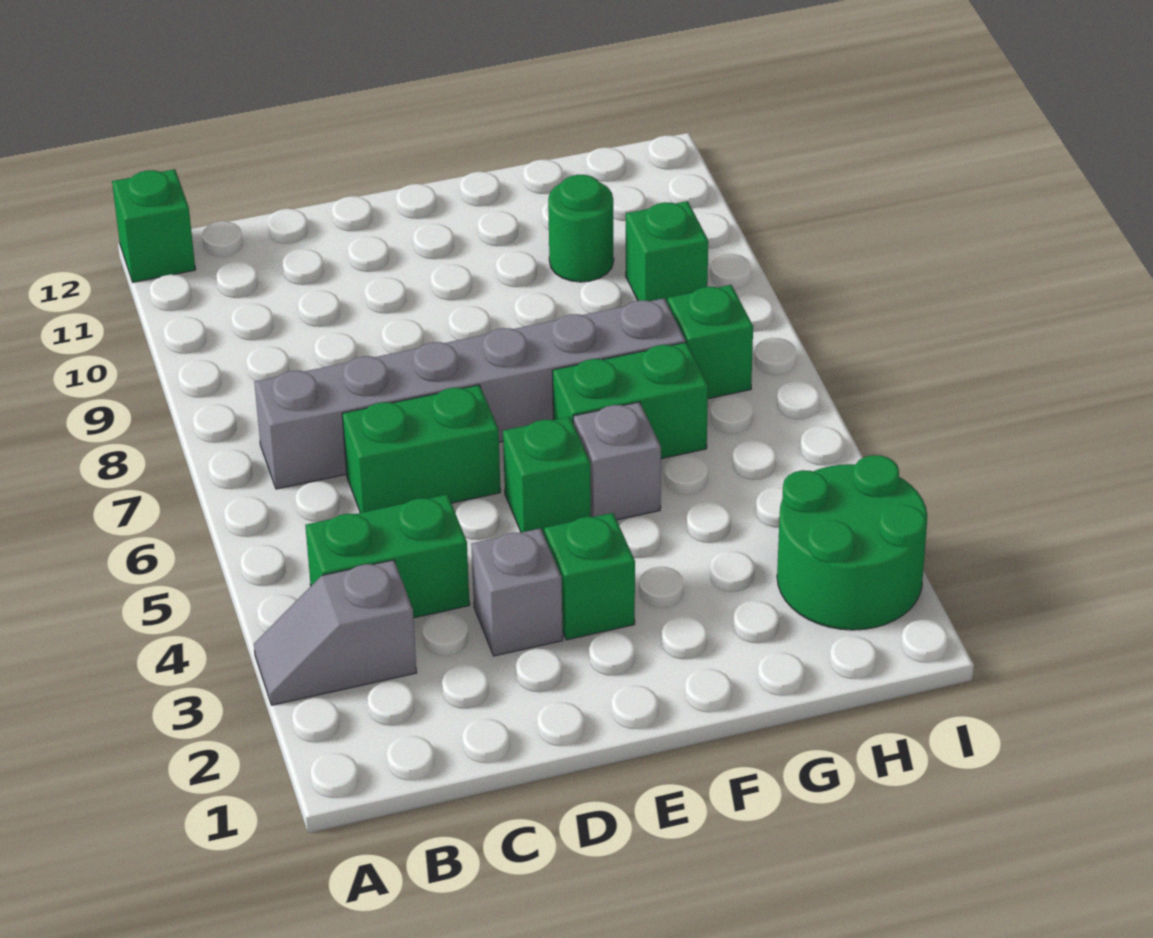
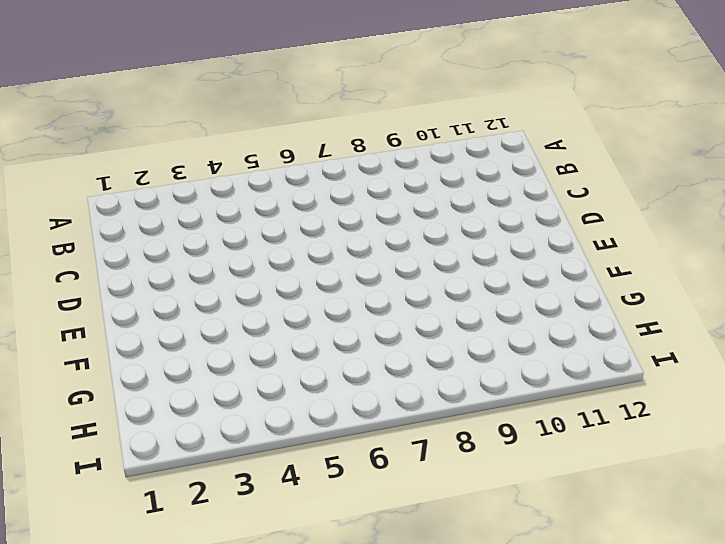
none -> grey slope A3:B3 level 1 top B
none -> green brick A12 level 1
none -> green brick B4:C4 level 1

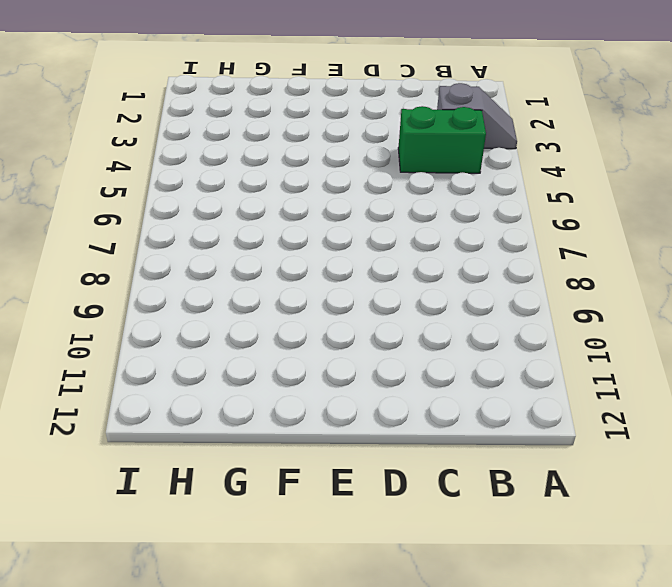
none -> green brick A12 level 1
none -> grey brick B7:G7 level 1
none -> green brick C6:D6 level 1

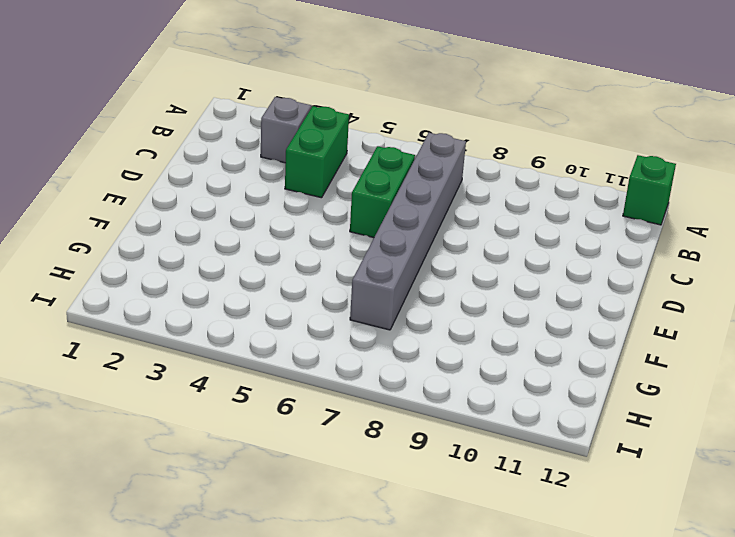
none -> grey brick D3 level 1
none -> green brick E3 level 1
none -> green brick E5 level 1

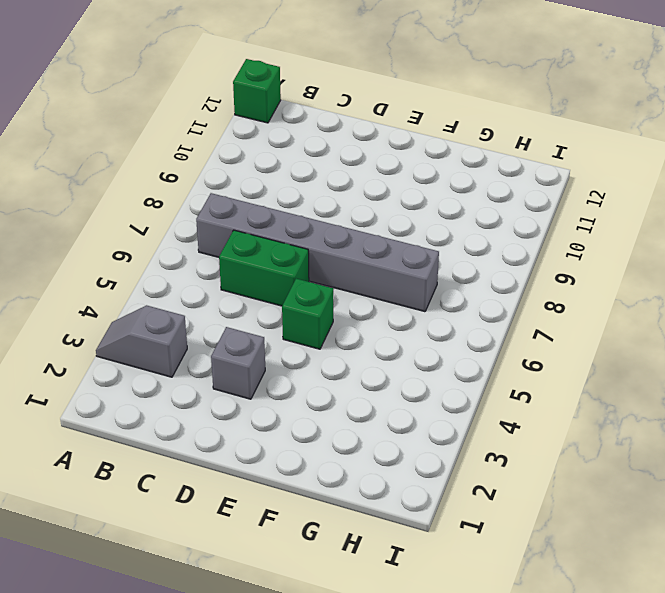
none -> green brick B4:C4 level 1
none -> green brick E3 level 1
none -> grey brick F5 level 1

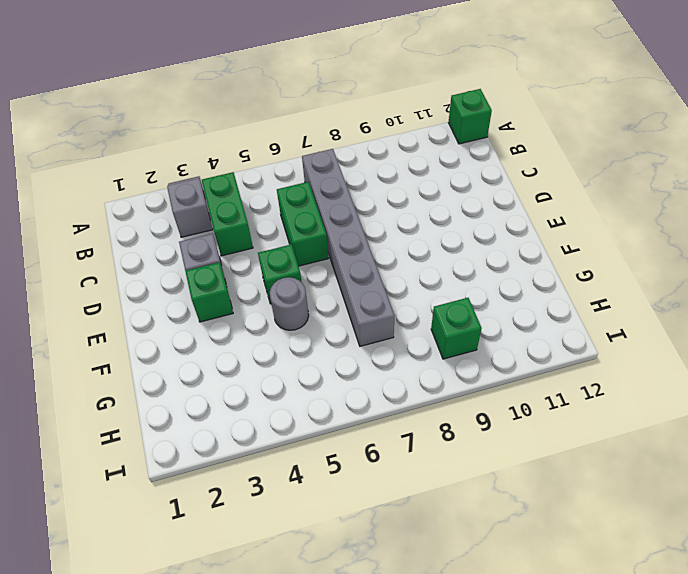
grey round brick F5 level 1 -> grey brick F5 level 1
none -> green brick F6:G6 level 1
none -> green round brick G10 level 1
none -> green round brick H2:I3 level 1

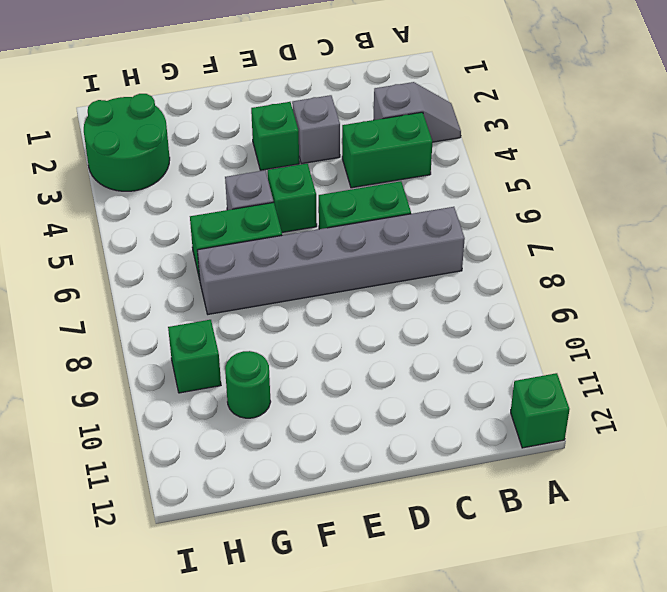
none -> green brick H7 level 1

